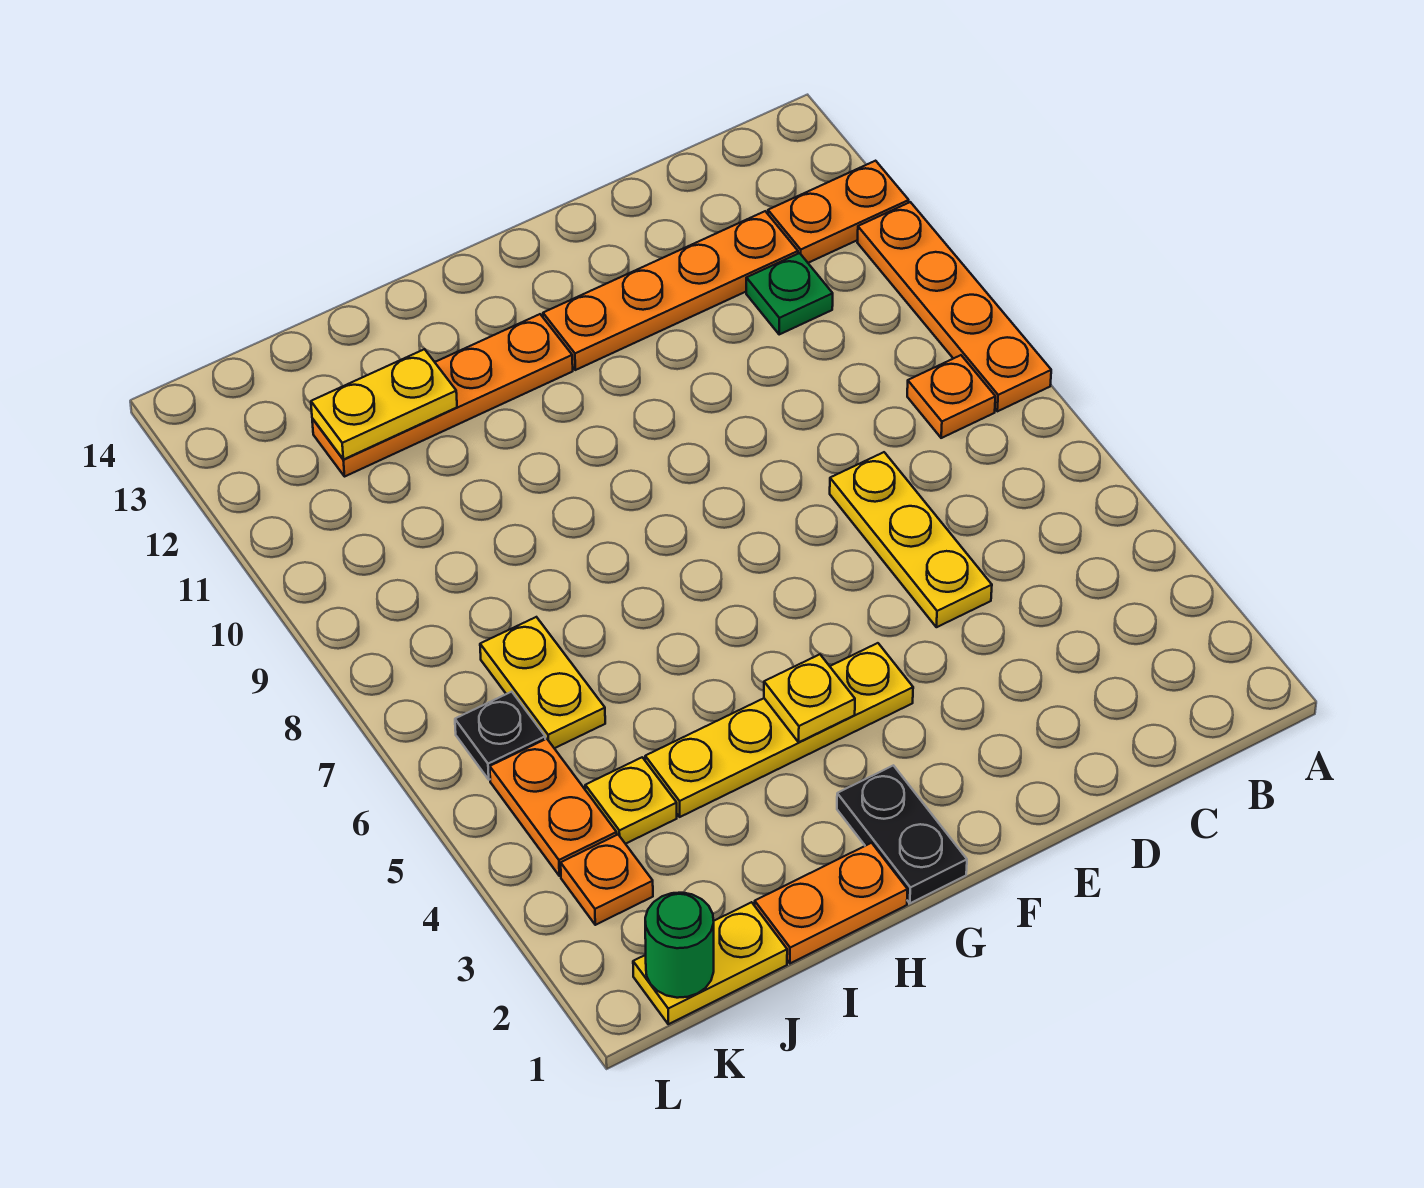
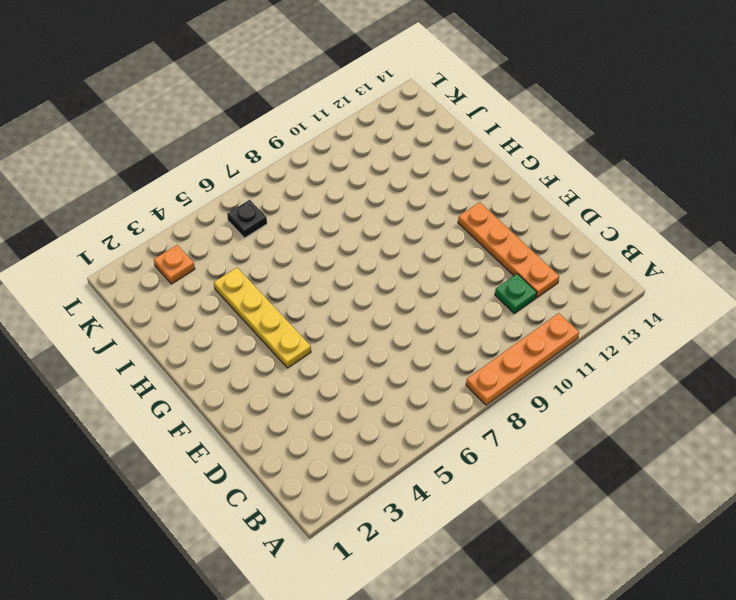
none -> orange plate A12:B12 level 1
none -> orange plate B8 level 1
none -> yellow plate D5:D7 level 1

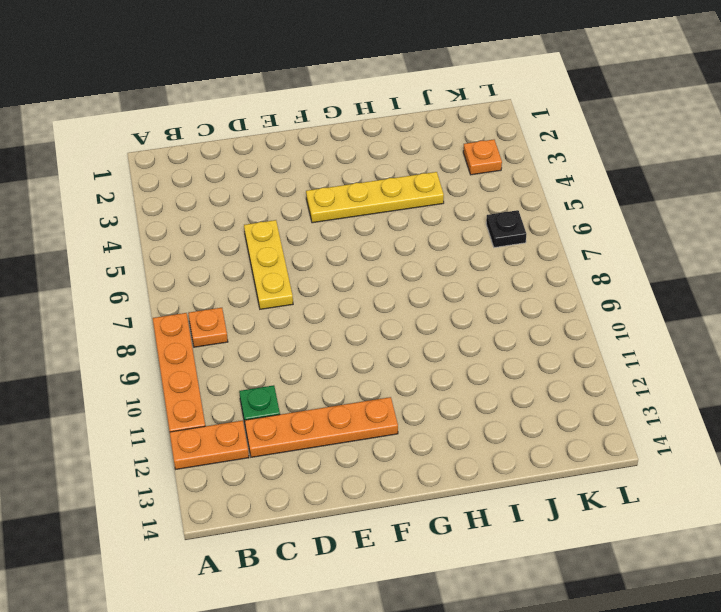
none -> black plate G1:G2 level 1
none -> orange plate G12:J12 level 1
none -> orange plate H1:I1 level 1

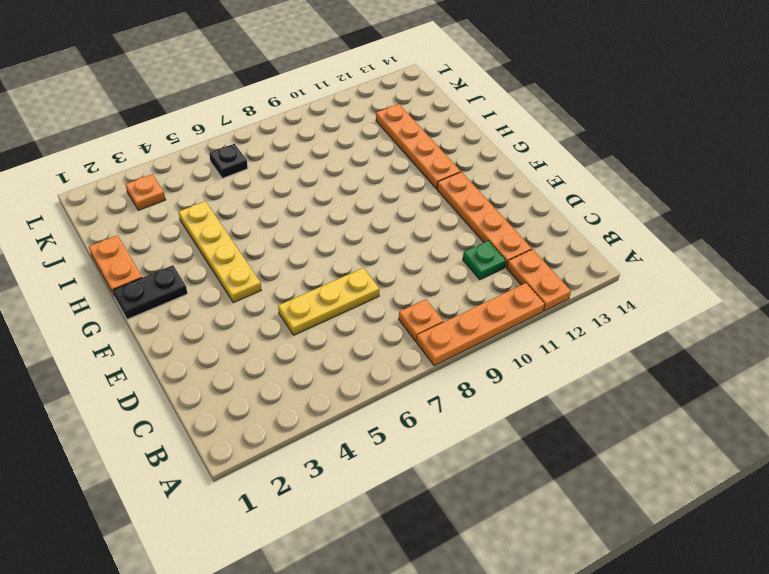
none -> yellow plate J1:K1 level 1
none -> yellow plate J4 level 1
none -> yellow plate J6:J7 level 1

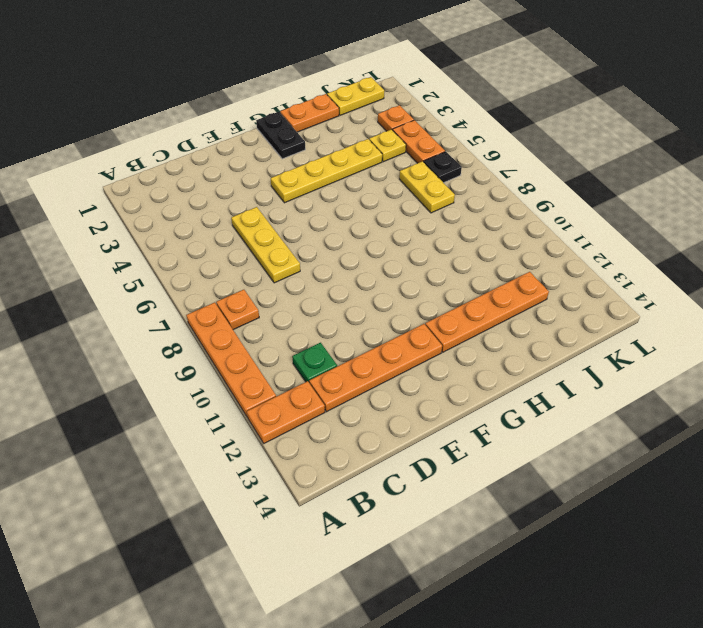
none -> yellow plate G4 level 2
none -> yellow plate I12:J12 level 2
none -> green round brick K1 level 2

